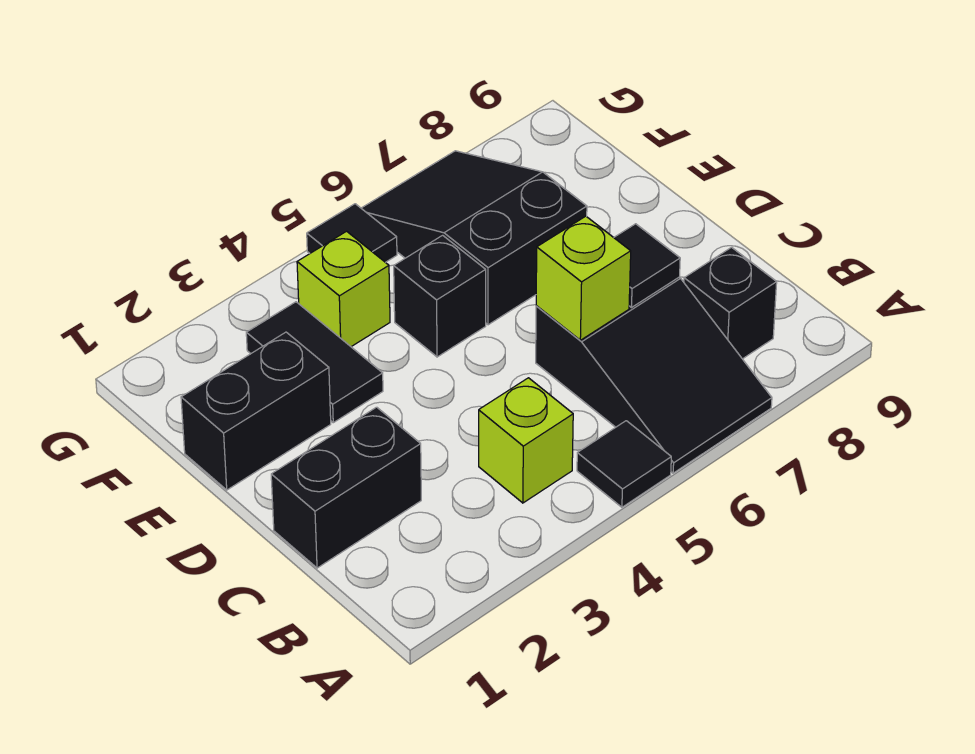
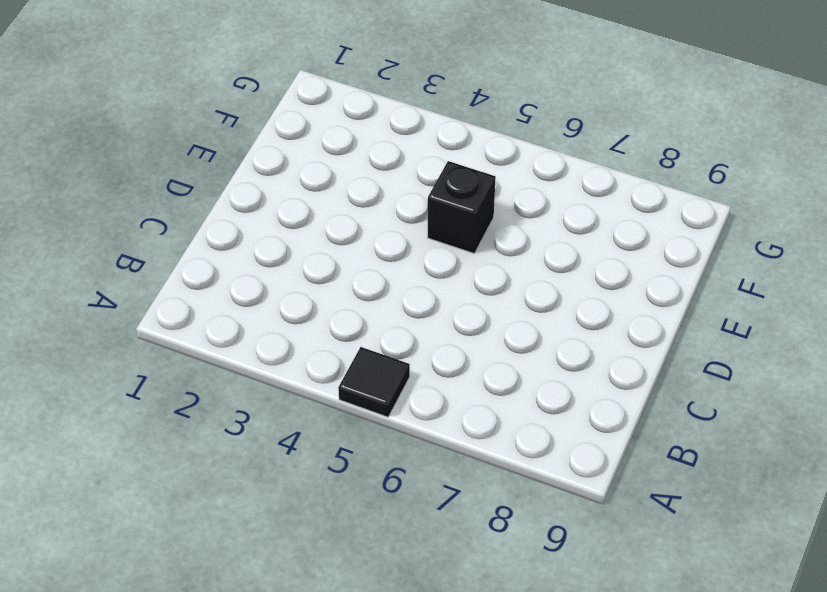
none -> black slope A6:C7 level 1 top C
none -> lime brick B4 level 1
none -> black brick B8 level 1

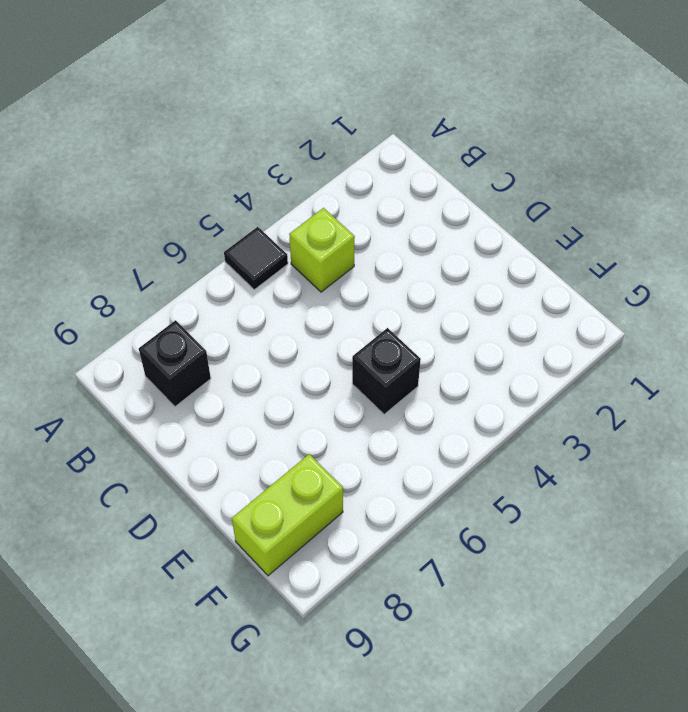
lime brick F8:F9 level 1 -> none
none -> black slope A6:C7 level 1 top C
none -> black brick C1:C2 level 1
none -> black brick E1:E2 level 1

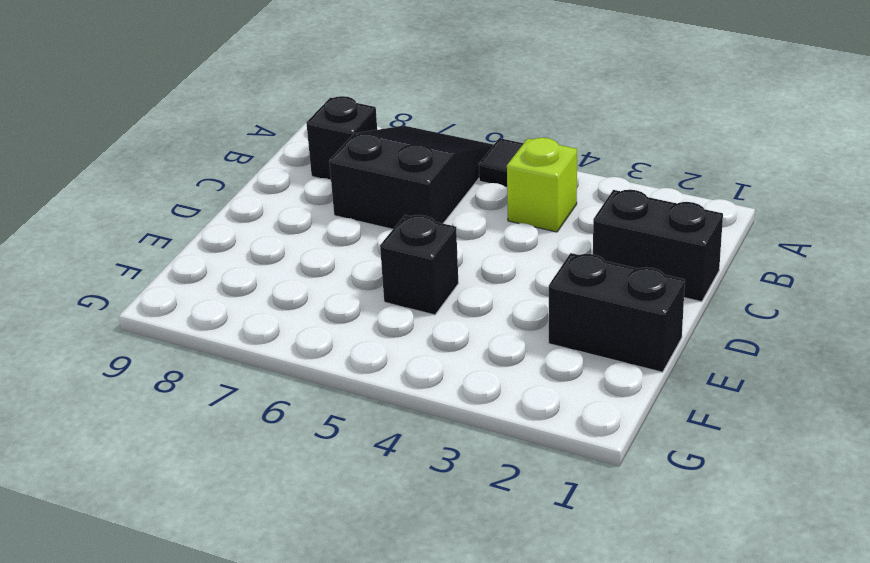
none -> black tile E3:F3 level 1
none -> black slope E6:G7 level 1 top E
none -> lime brick F4 level 1

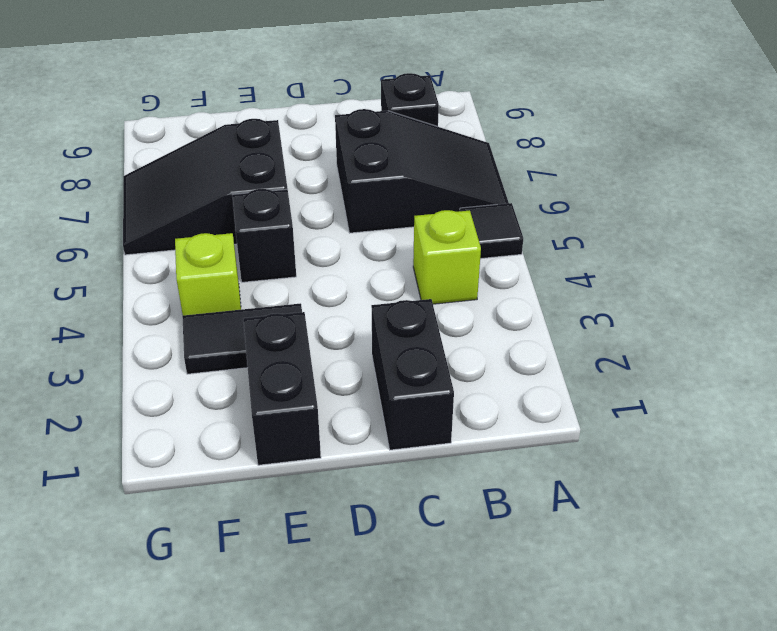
none -> black tile G5 level 1
none -> lime brick C6 level 2
none -> black tile C7 level 2

